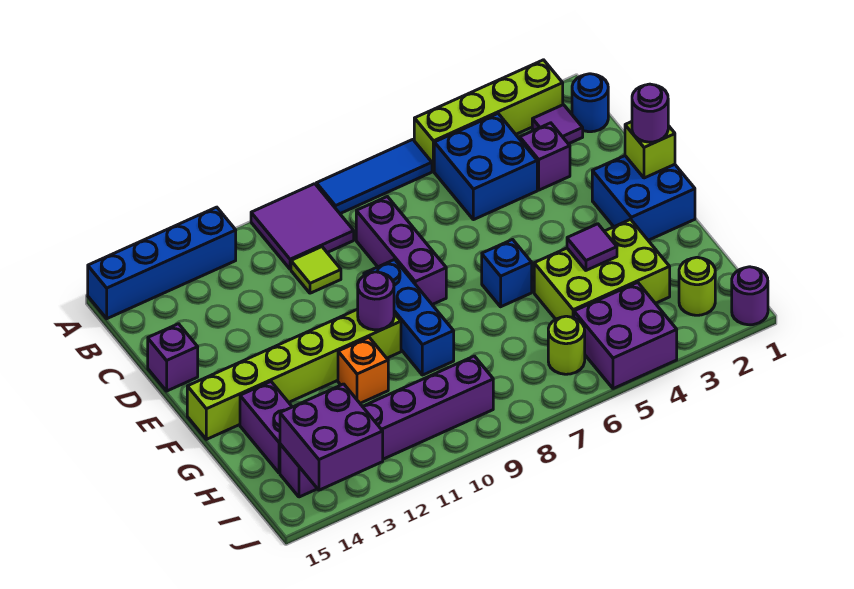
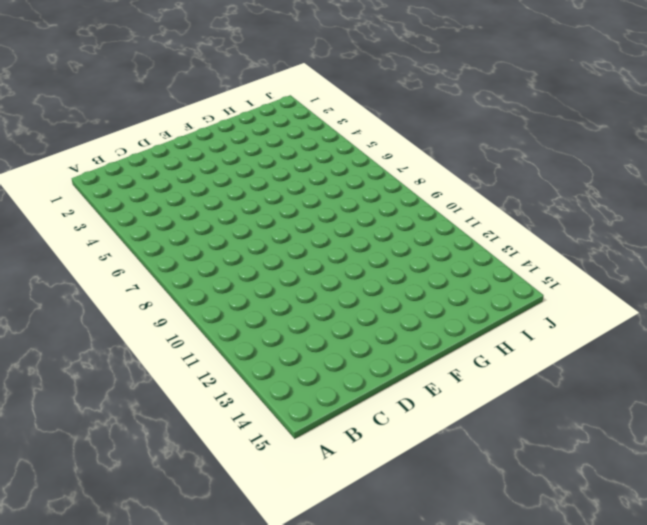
none -> lime brick A2:A5 level 1
none -> blue tile A6:A8 level 1
none -> purple tile A9:B10 level 1

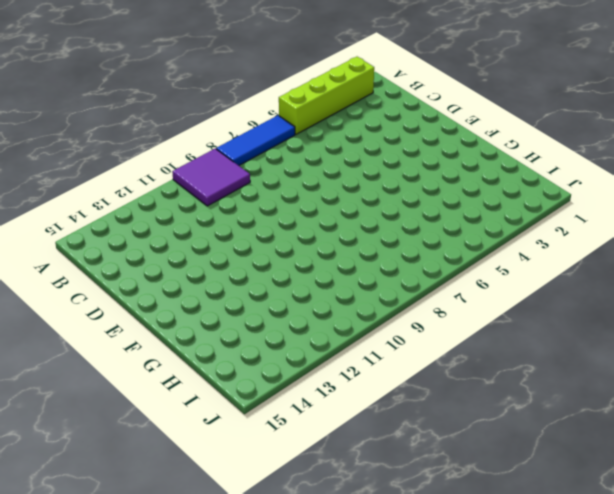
none -> blue brick A12:A15 level 1
none -> blue round brick B1 level 1
none -> purple tile B2 level 1

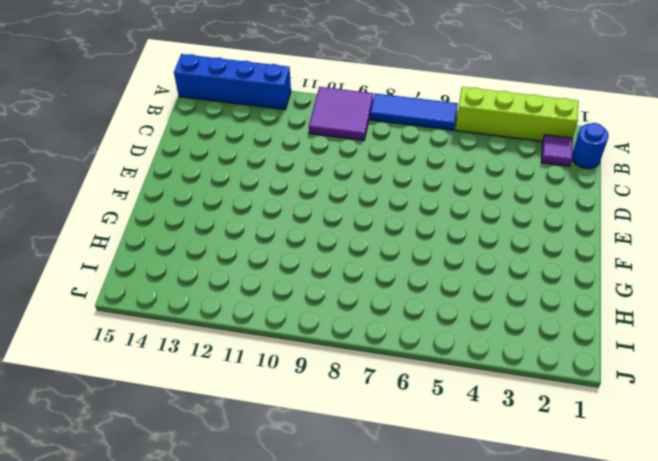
none -> blue brick B4:C5 level 1
none -> purple brick C3 level 1
none -> purple brick C8:E8 level 1

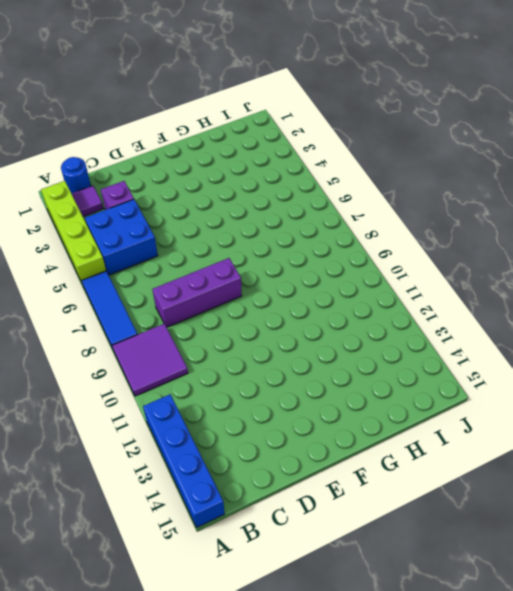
none -> lime tile C10 level 1
none -> purple brick D15 level 1
none -> blue brick E1:F2 level 1

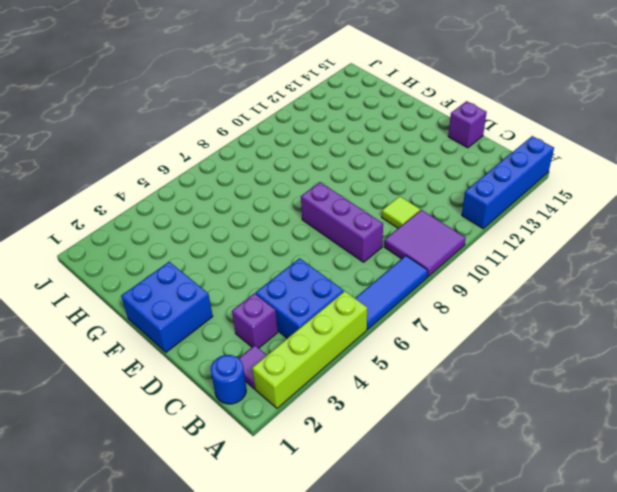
none -> blue brick E9:G9 level 1
none -> blue brick F6 level 1
none -> lime brick F10:F15 level 1

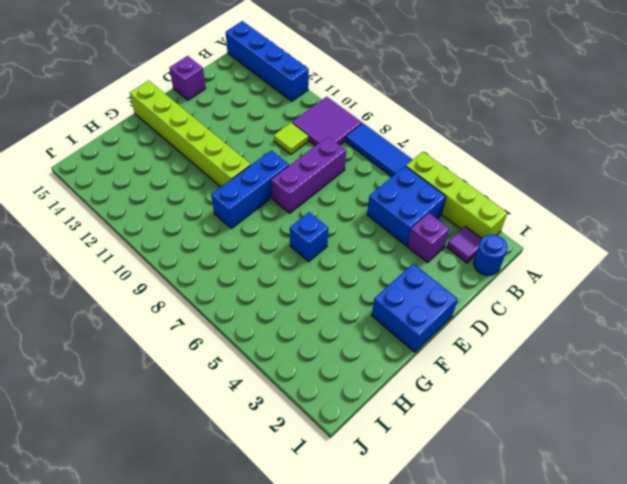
none -> lime brick G3:H5 level 1
none -> orange brick G11 level 1
none -> purple brick G14:H14 level 1

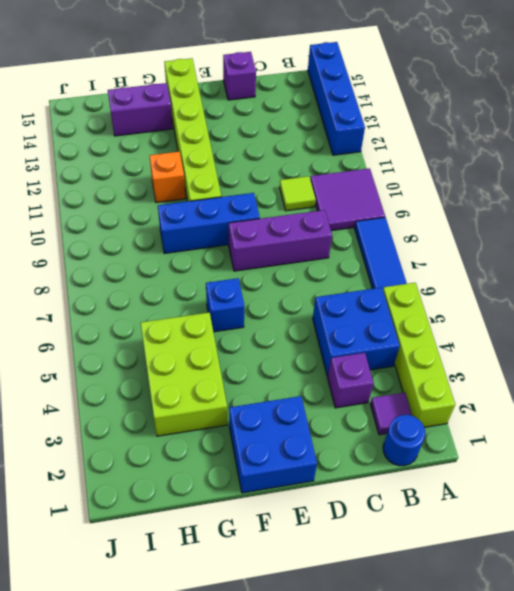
none -> lime round brick I2 level 1
none -> purple brick I4:J5 level 1
none -> lime round brick I6 level 1

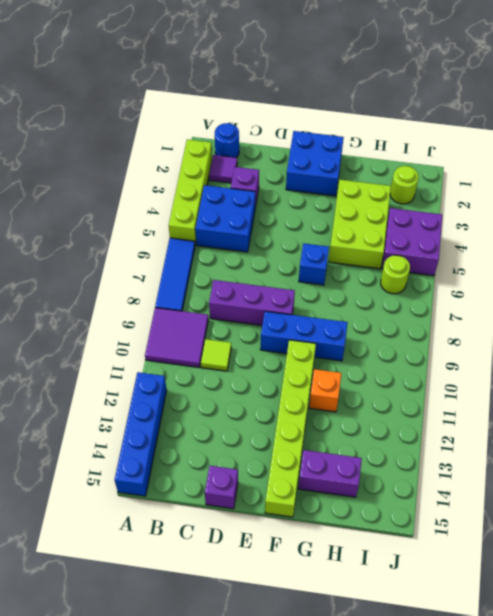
none -> purple brick I9:I14 level 1
none -> purple round brick J1 level 1
none -> lime brick E1 level 2

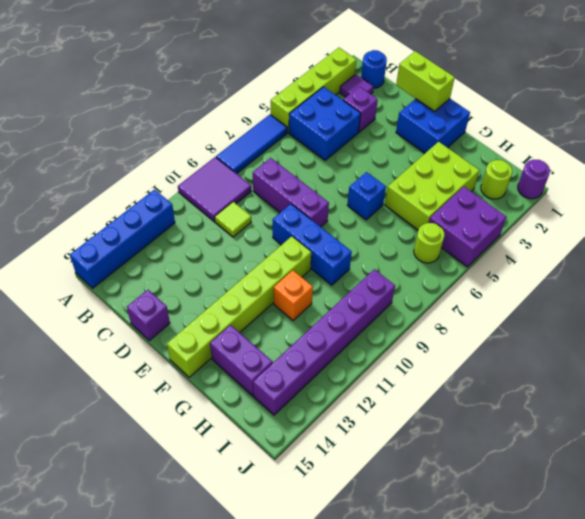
lime brick D1:E1 level 2 -> lime brick E1 level 2
none -> purple round brick F10 level 2
none -> purple tile G4 level 2
none -> purple brick I13:J14 level 2

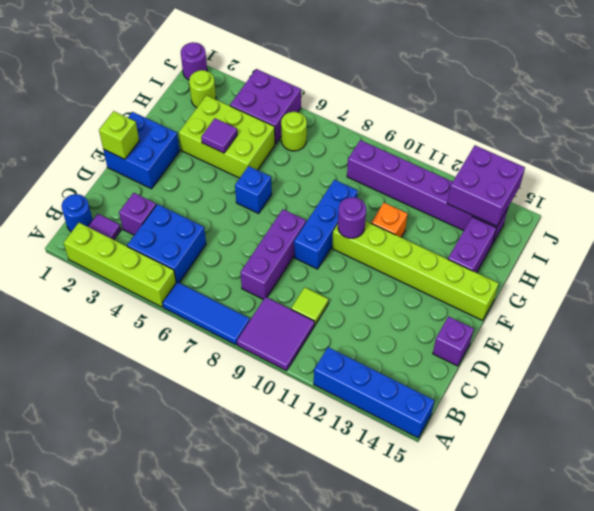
none -> purple round brick E1 level 3

